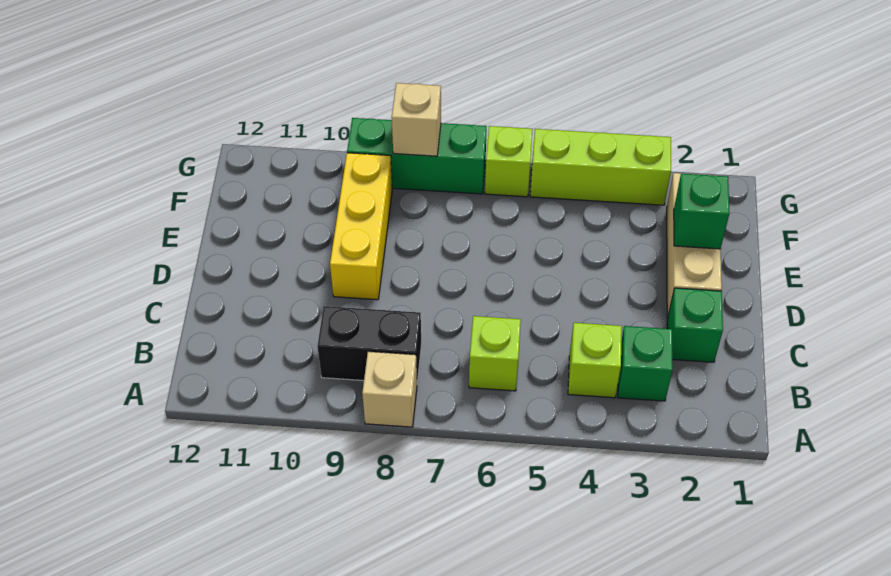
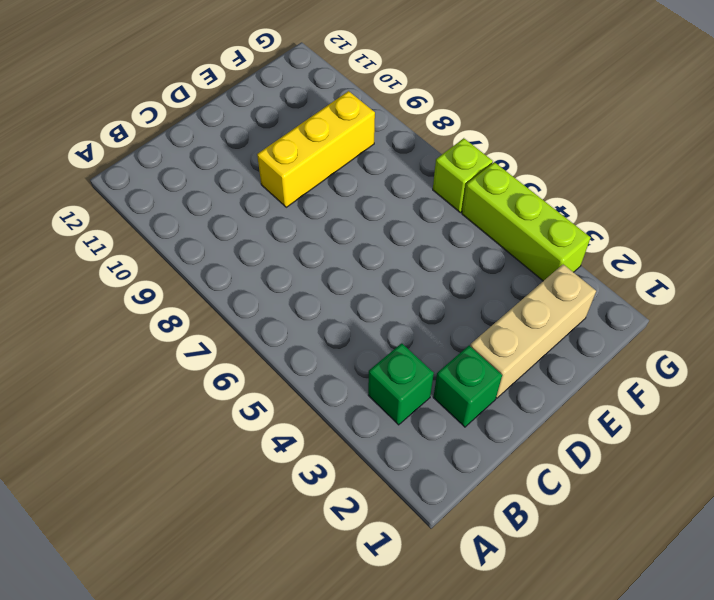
none -> tan brick A8 level 1
none -> lime brick B4 level 1
none -> lime brick B6 level 1

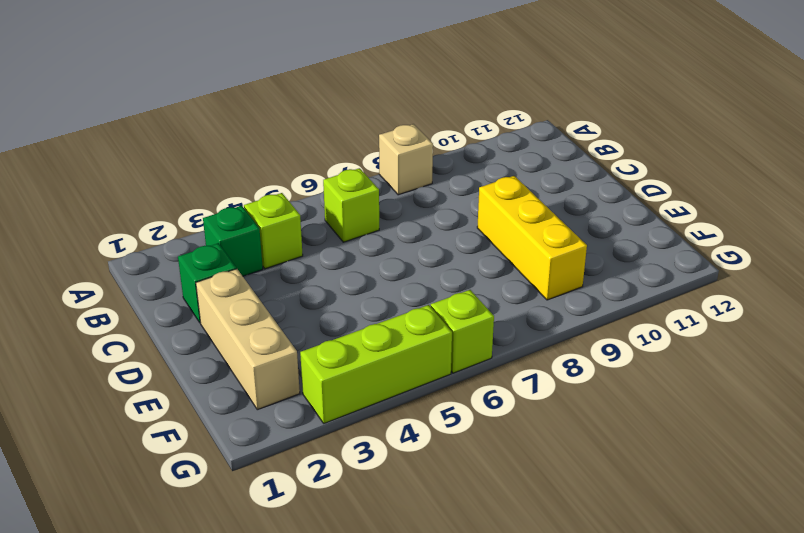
none -> black brick B8:B9 level 1
none -> green brick G7:G9 level 1
none -> green brick E2 level 2

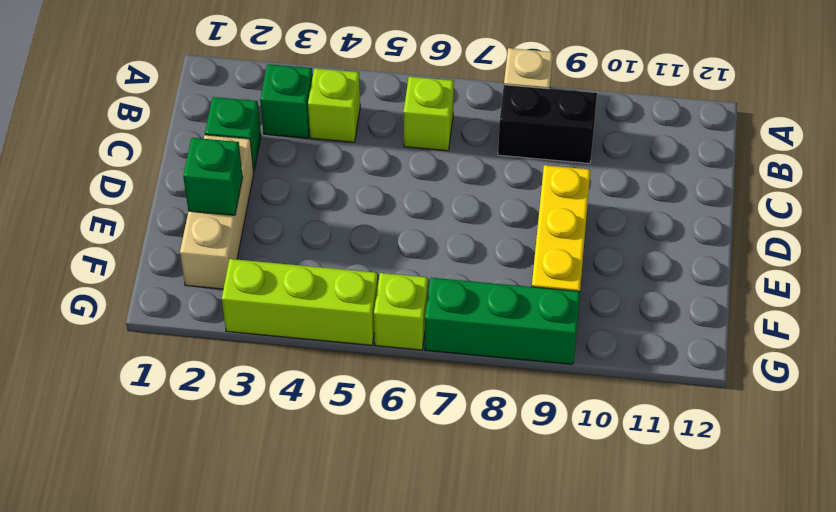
none -> tan brick G8 level 2

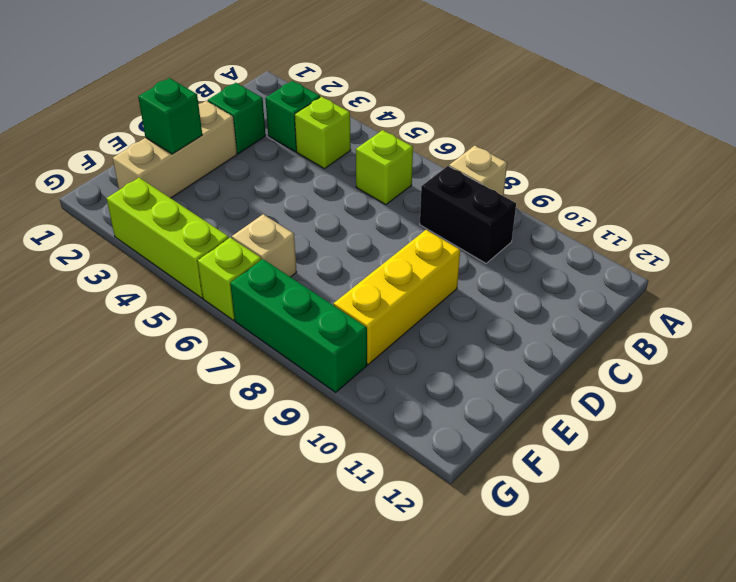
tan brick F6 level 1 -> tan brick G8 level 2

